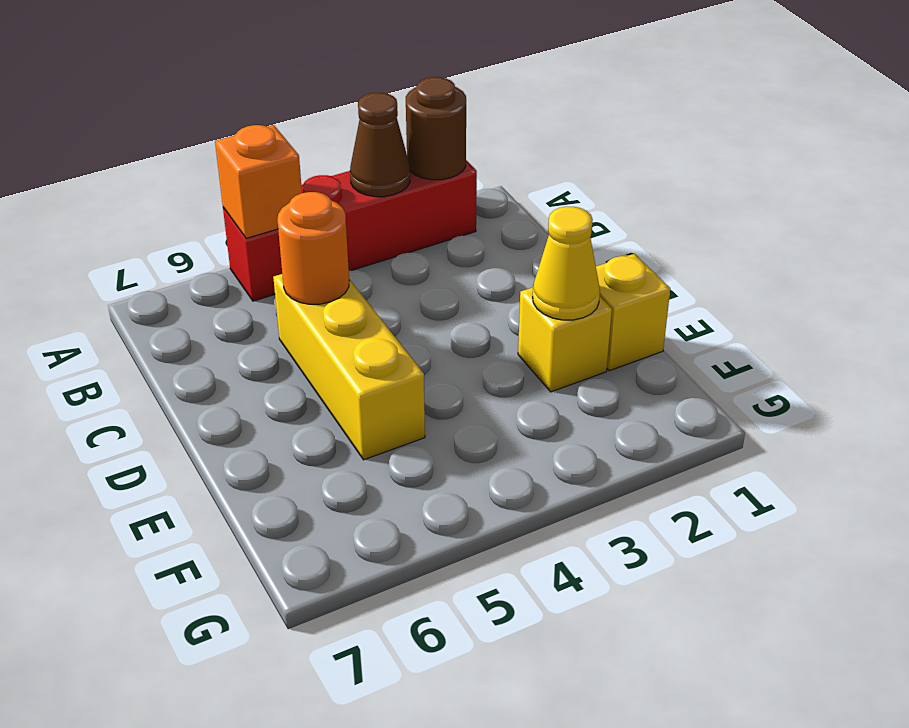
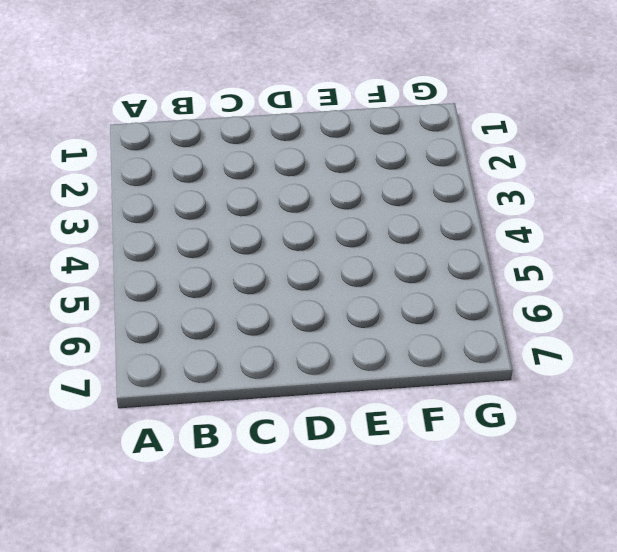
none -> red brick A2:A5 level 1
none -> yellow brick C5:E5 level 1

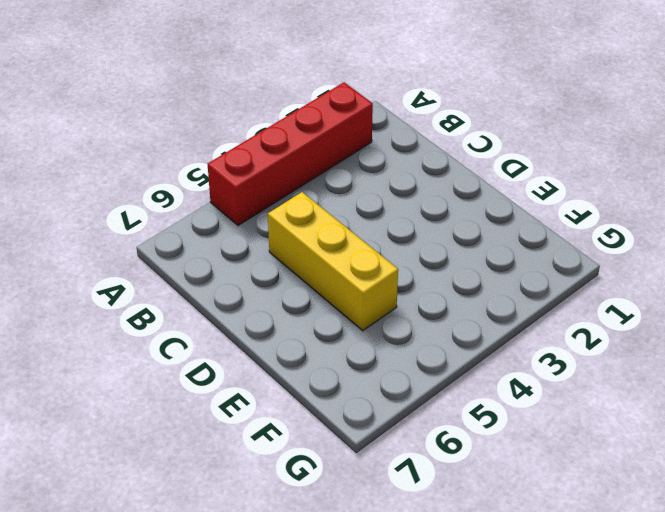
none -> yellow brick E1 level 1
none -> yellow brick E2 level 1

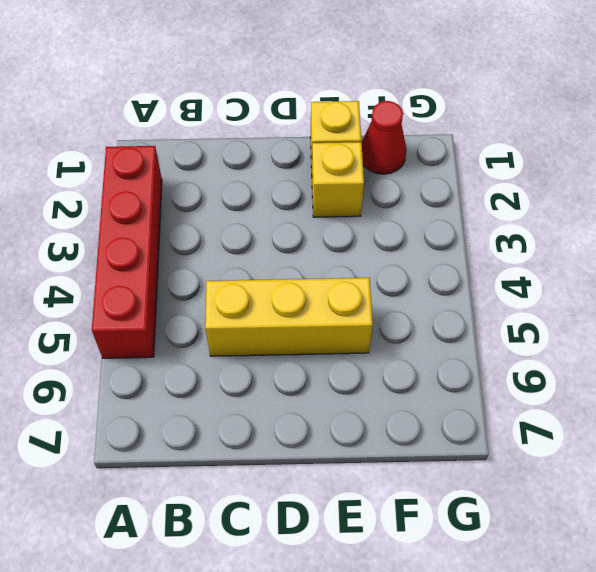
red cone F1 level 1 -> none
none -> brown round brick A2 level 2
none -> brown cone A3 level 2

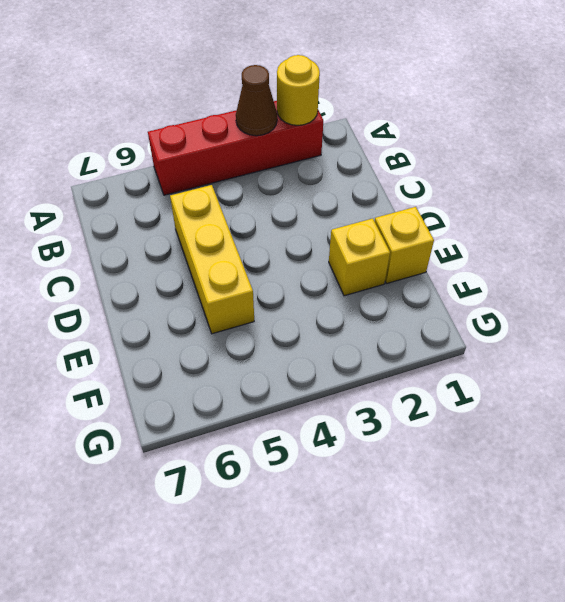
yellow round brick A2 level 2 -> brown round brick A2 level 2
none -> orange brick A5 level 2
none -> orange round brick C5 level 2

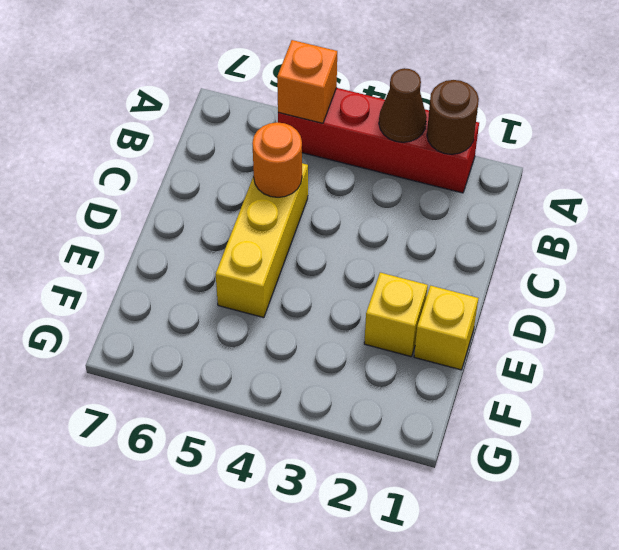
none -> yellow cone E2 level 2

